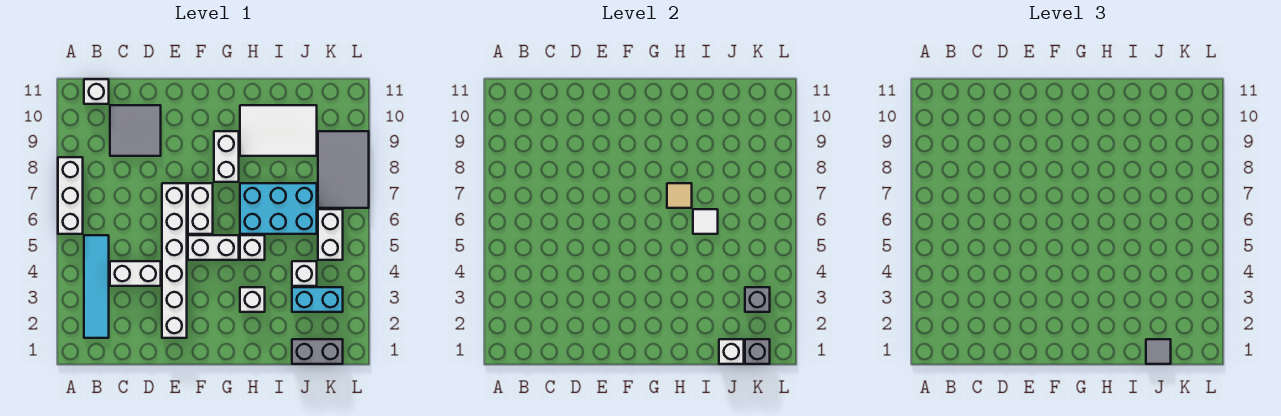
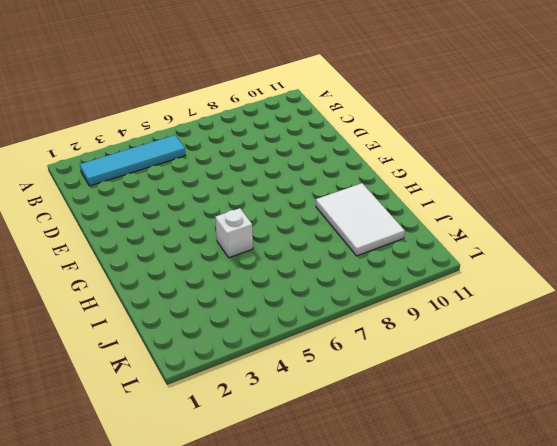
none -> white brick A6:A8 level 1
none -> white brick B11 level 1
none -> white brick C4:D4 level 1

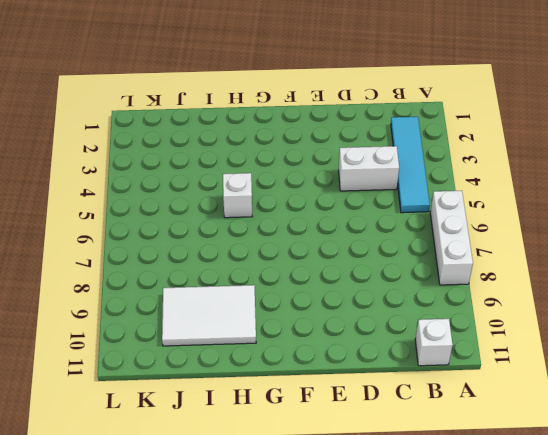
none -> grey tile C9:D10 level 1
none -> white brick E2:E7 level 1
none -> white brick F5:G5 level 1

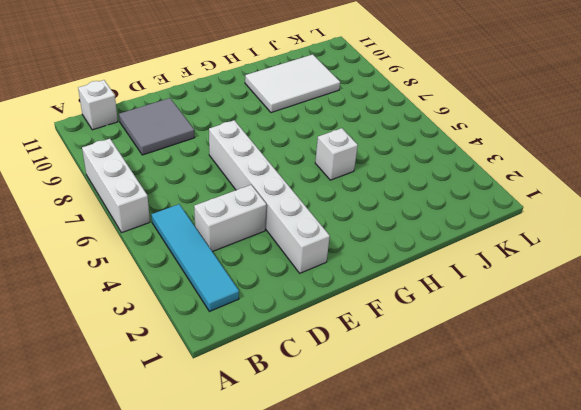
none -> white brick F5:G5 level 1
none -> white brick F6:F7 level 1
none -> white brick G8:G9 level 1

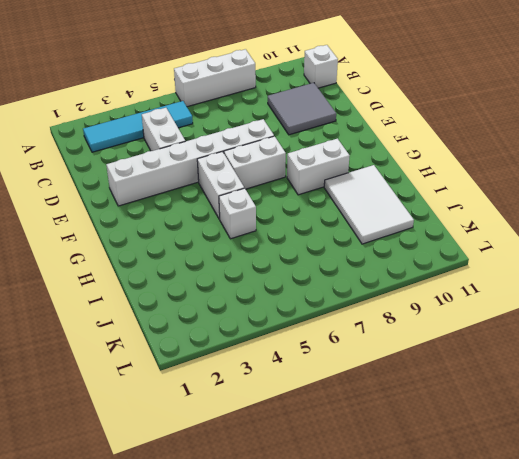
none -> white brick H3 level 1
none -> cyan brick H6:J7 level 1
none -> grey brick J1:K1 level 1

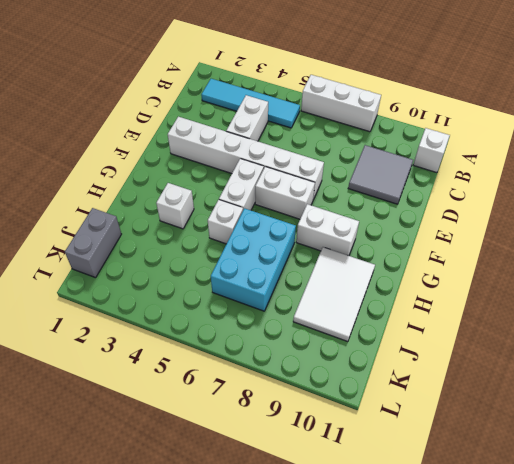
none -> cyan brick J3:K3 level 1
none -> white brick J4 level 1
none -> white brick K5:K6 level 1

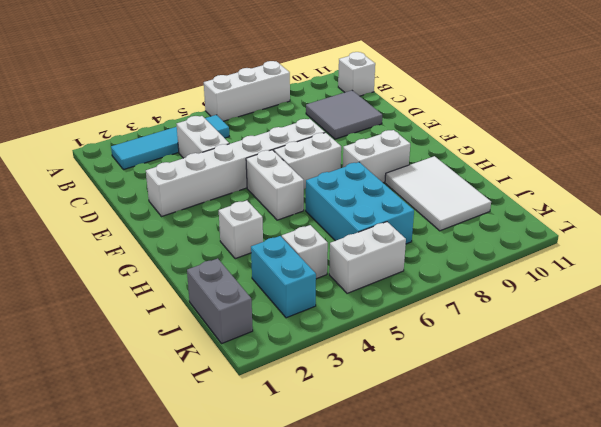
none -> white brick H5 level 1
none -> grey tile K7:L9 level 1
none -> tan tile H7 level 2

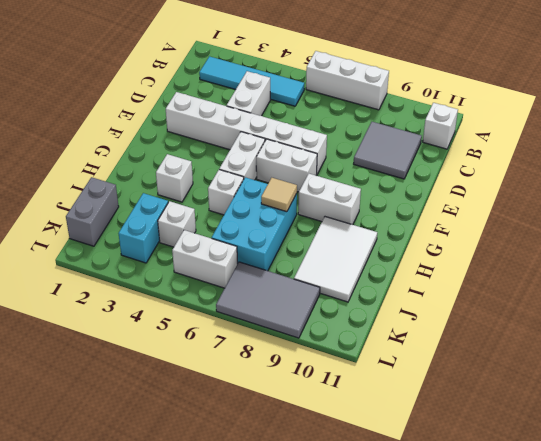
none -> white tile I6 level 2
none -> white brick J1 level 2
none -> grey brick K1 level 2

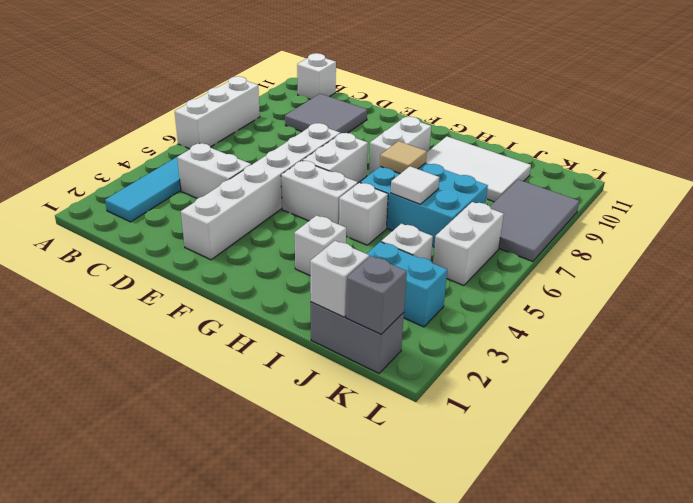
none -> grey brick K3 level 2
none -> grey tile J1 level 3

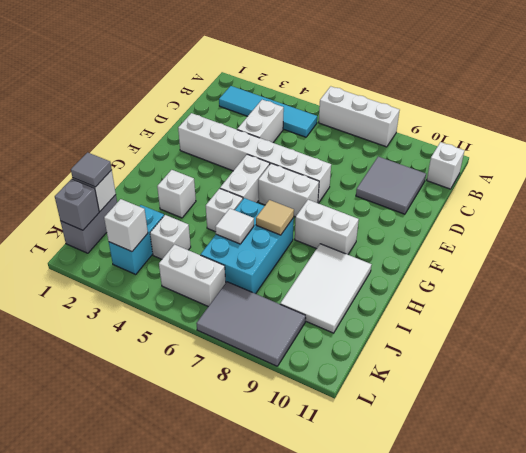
white brick K3 level 2 -> grey brick K3 level 2

